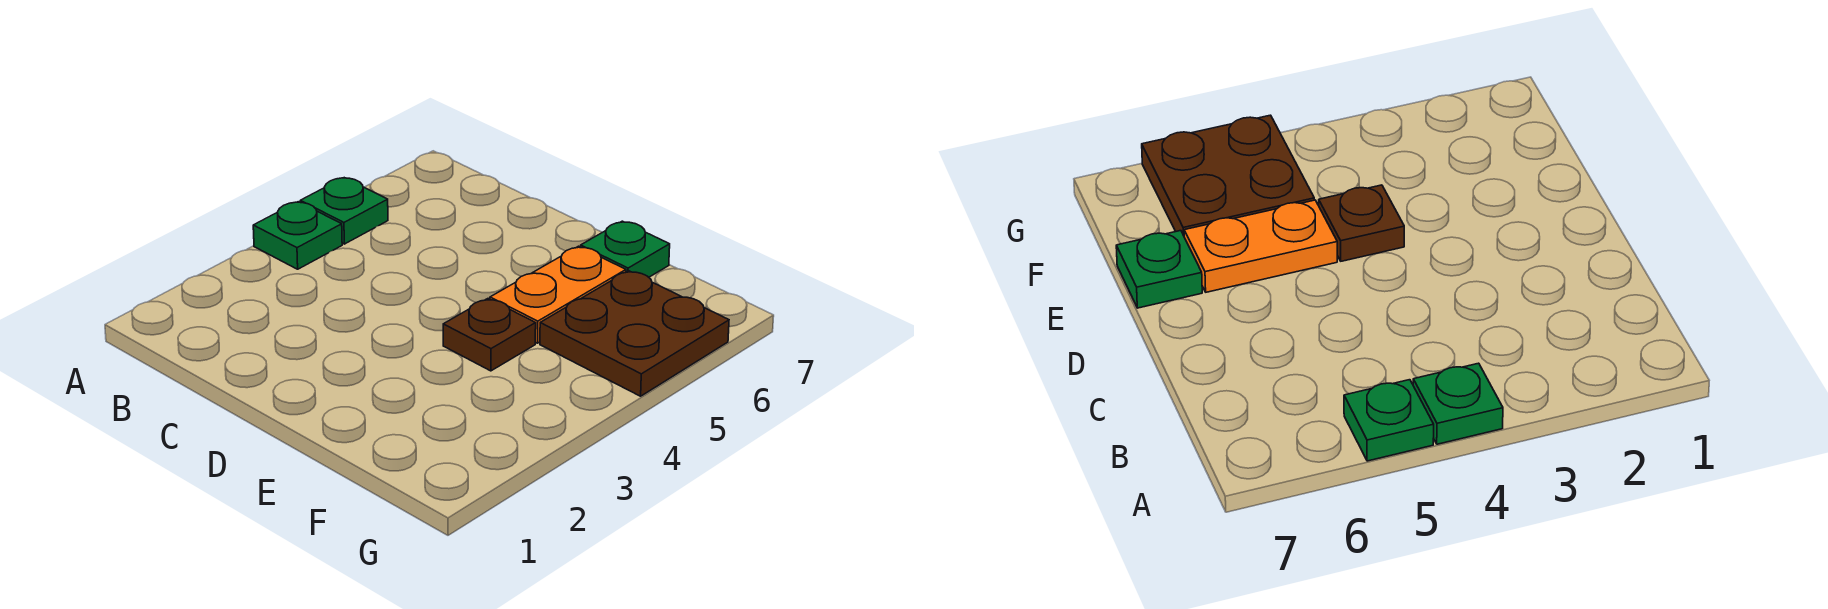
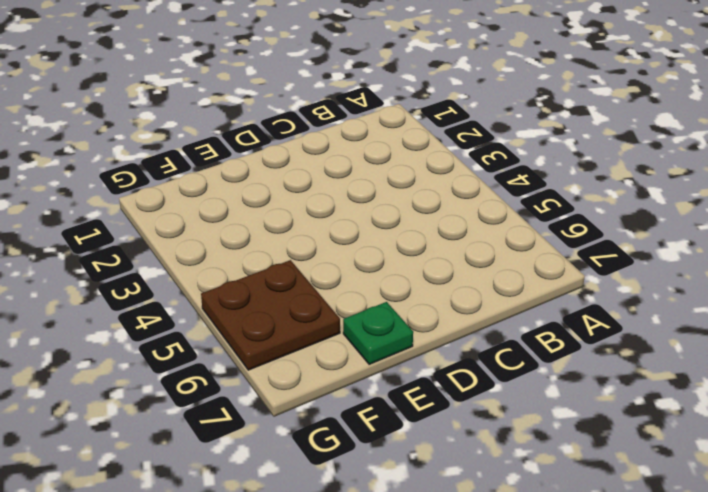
none -> green plate A4 level 1
none -> green plate A5 level 1

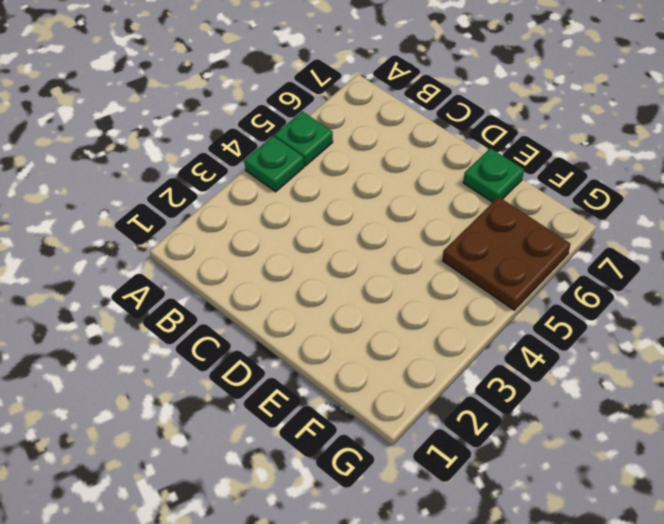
none -> brown plate E4 level 1
none -> orange plate E5:E6 level 1

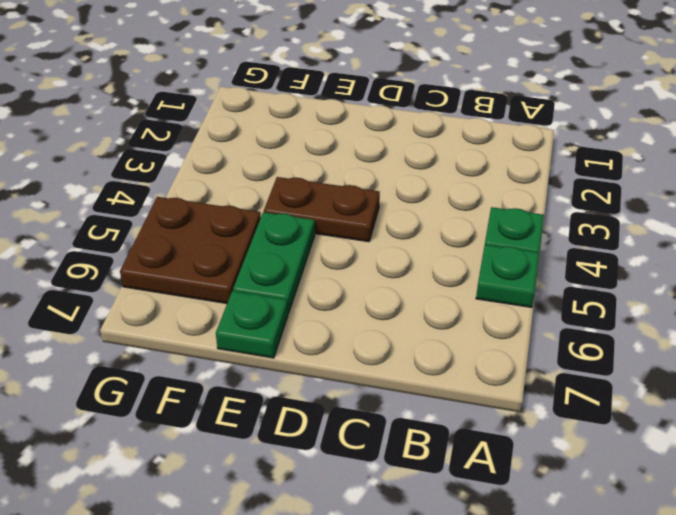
brown plate D4:E4 level 1 -> brown plate E4 level 1
green plate E5:E6 level 1 -> orange plate E5:E6 level 1

